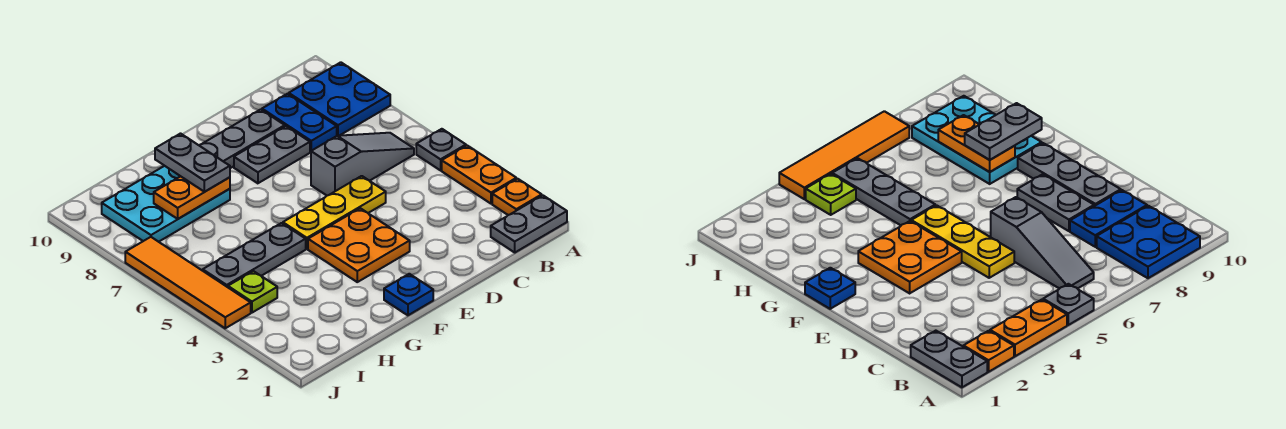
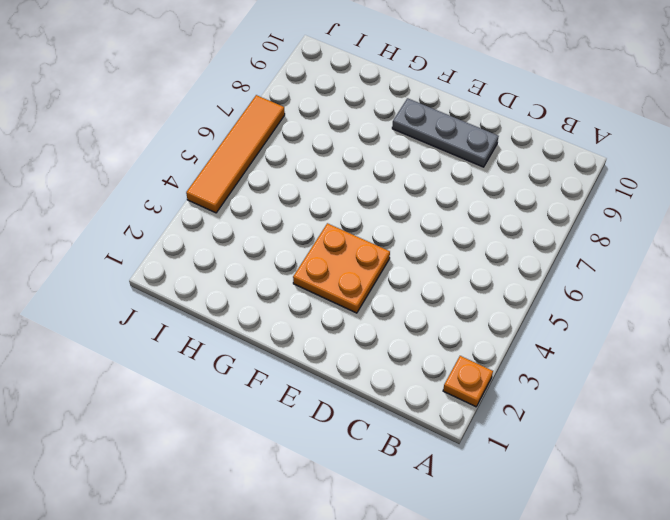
none -> grey plate A1:B1 level 1
none -> orange plate A3:A4 level 1
none -> grey plate A5 level 1

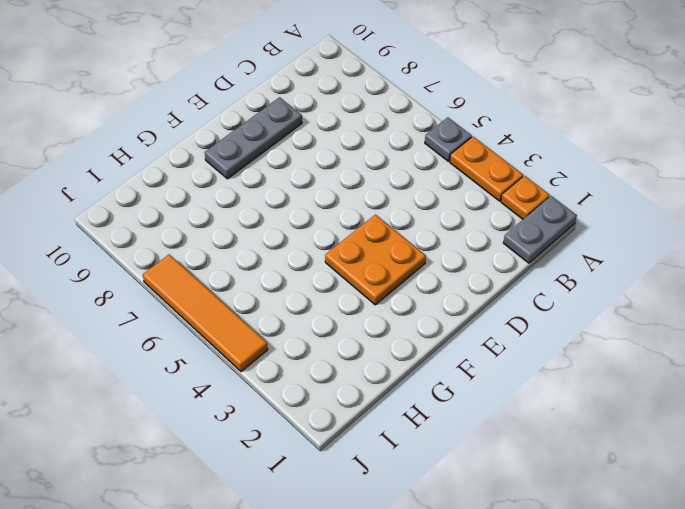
none -> blue plate A8:B9 level 1
none -> grey slope B6:D6 level 1 top D
none -> blue plate C8:C9 level 1

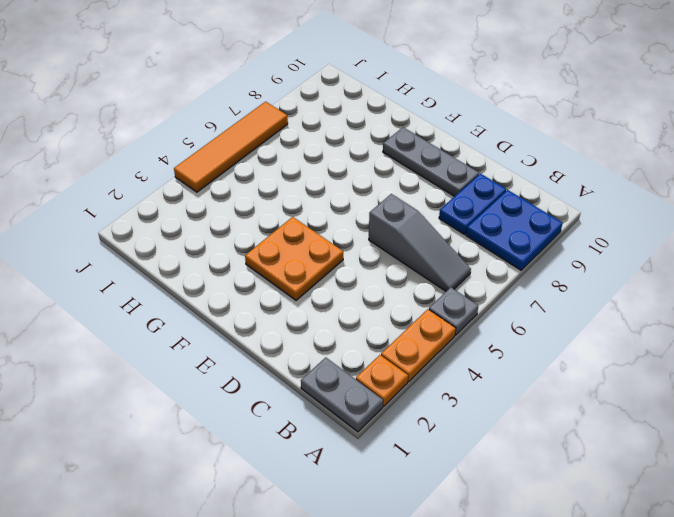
none -> yellow plate D5:F5 level 1
none -> grey plate D8:E8 level 1
none -> blue plate F1 level 1

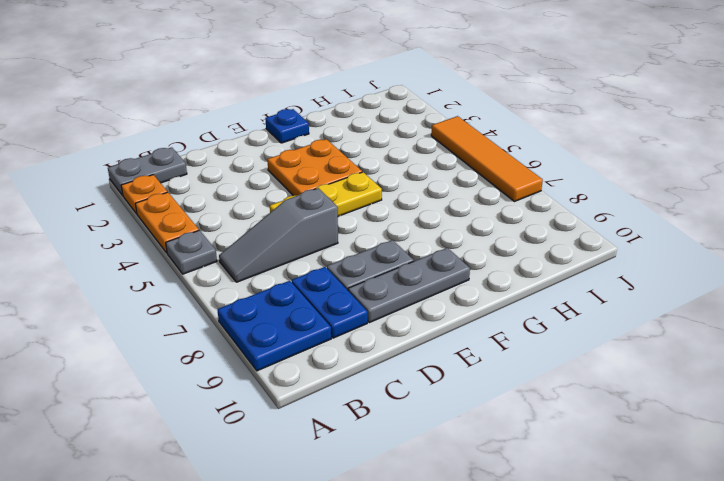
none -> grey plate G5:I5 level 1
none -> cyan plate G8:I9 level 1
none -> lime plate I4 level 1

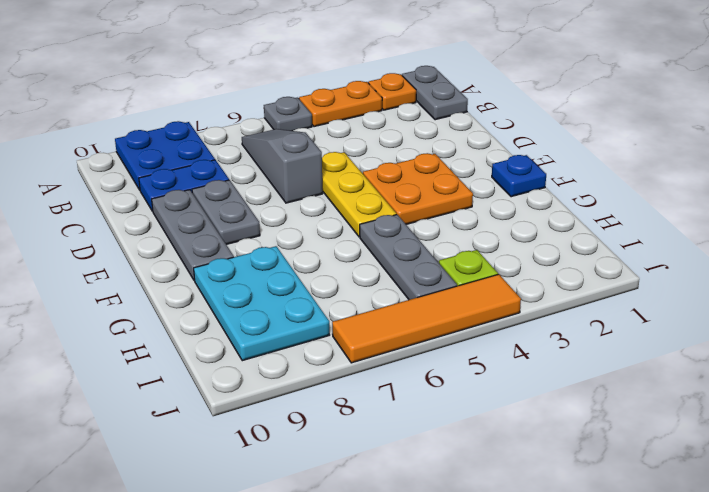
none -> orange plate G8:H8 level 2
none -> grey plate G8:G9 level 3

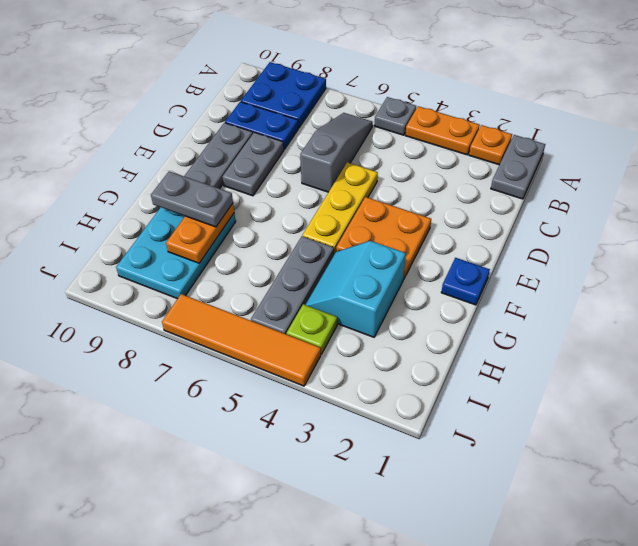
cyan slope G3:H4 level 1 top 3 -> none

